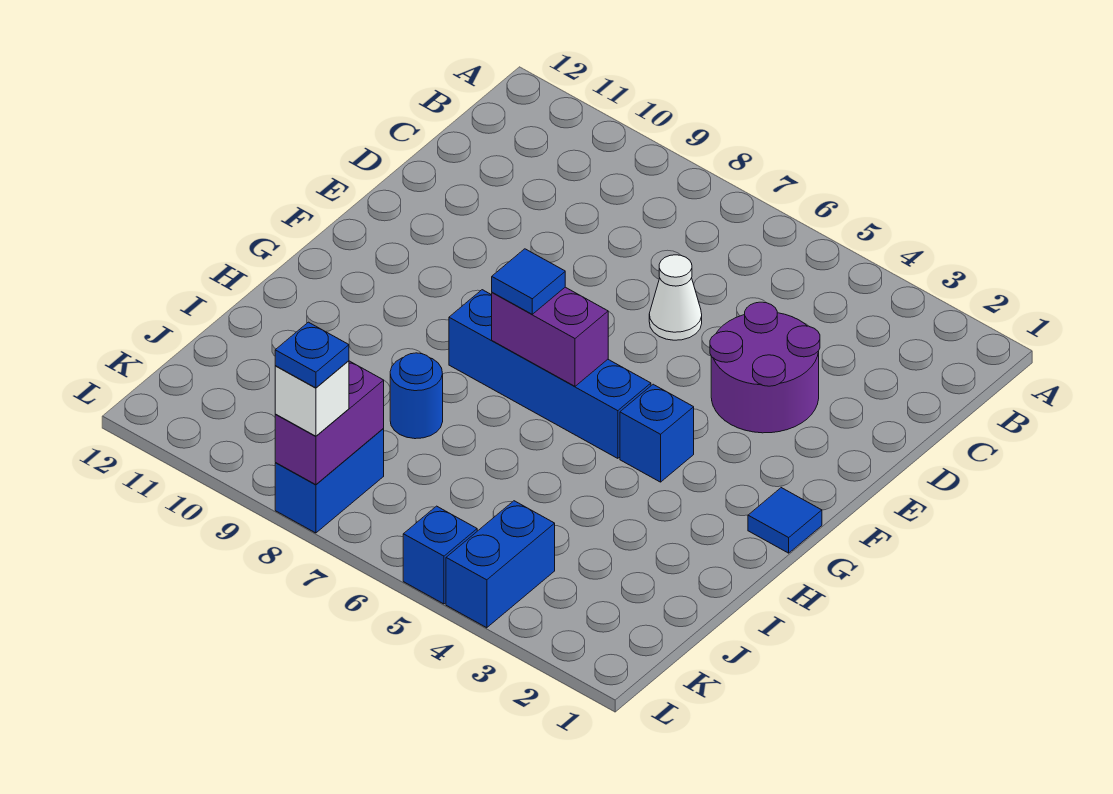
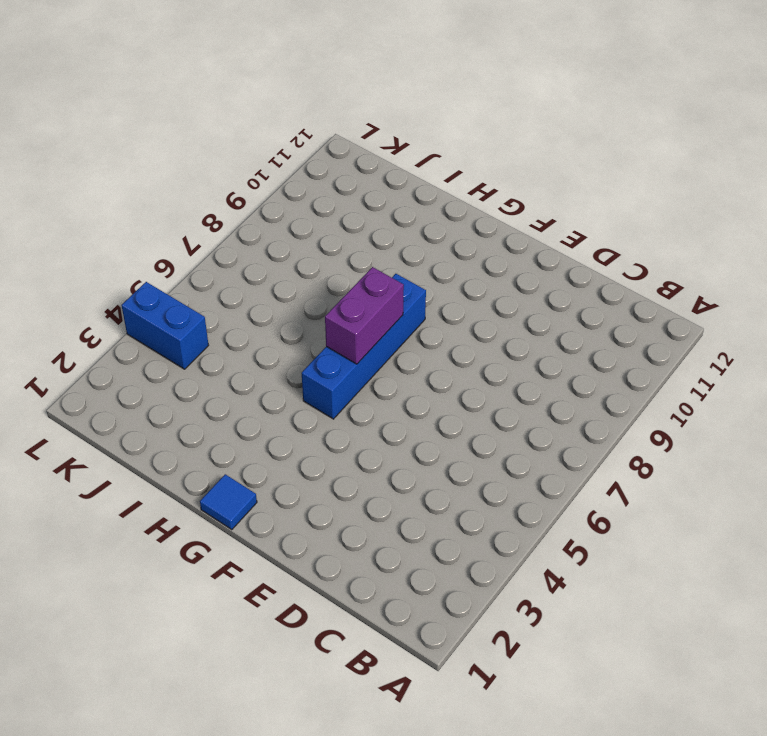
none -> purple round brick D3:E4 level 1
none -> white cone D6 level 1
none -> blue brick G4 level 1

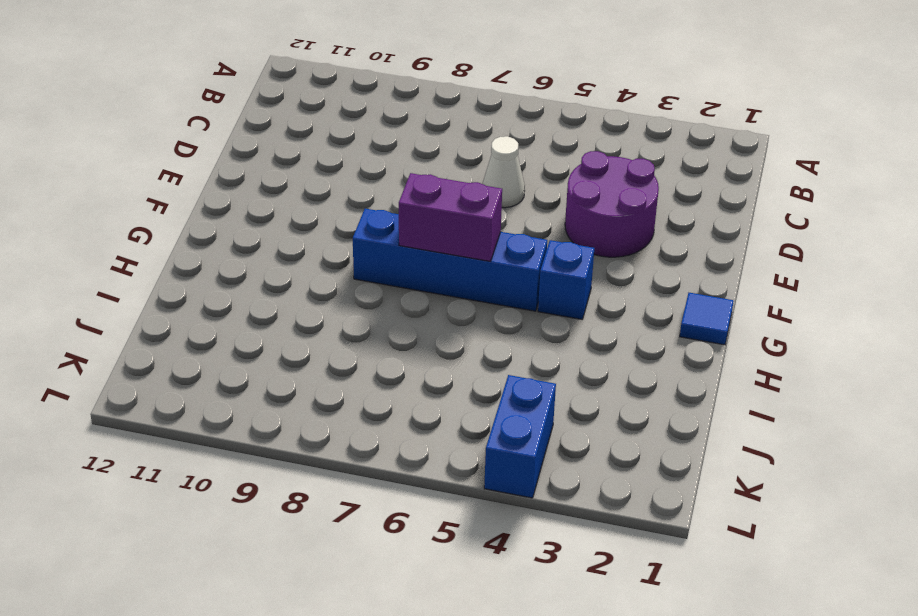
none -> blue round brick I8 level 1
none -> blue brick K8:L8 level 1
none -> blue brick L5 level 1

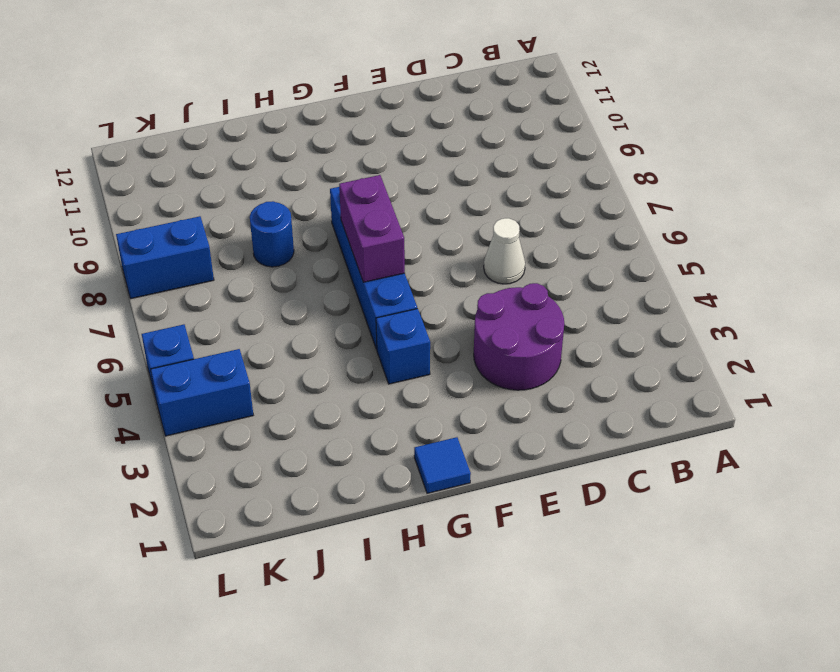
none -> purple brick K8:L8 level 2
none -> blue tile G7 level 3
none -> white brick L8 level 3

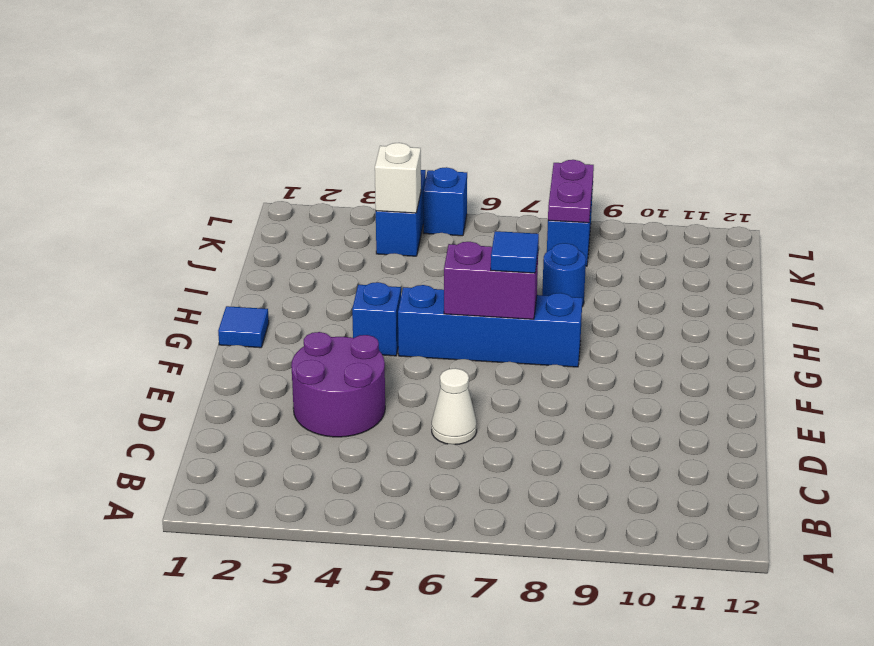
white brick K4 level 2 -> white brick L8 level 3
purple plate K8:L8 level 2 -> purple brick K8:L8 level 2
none -> blue plate L8 level 4

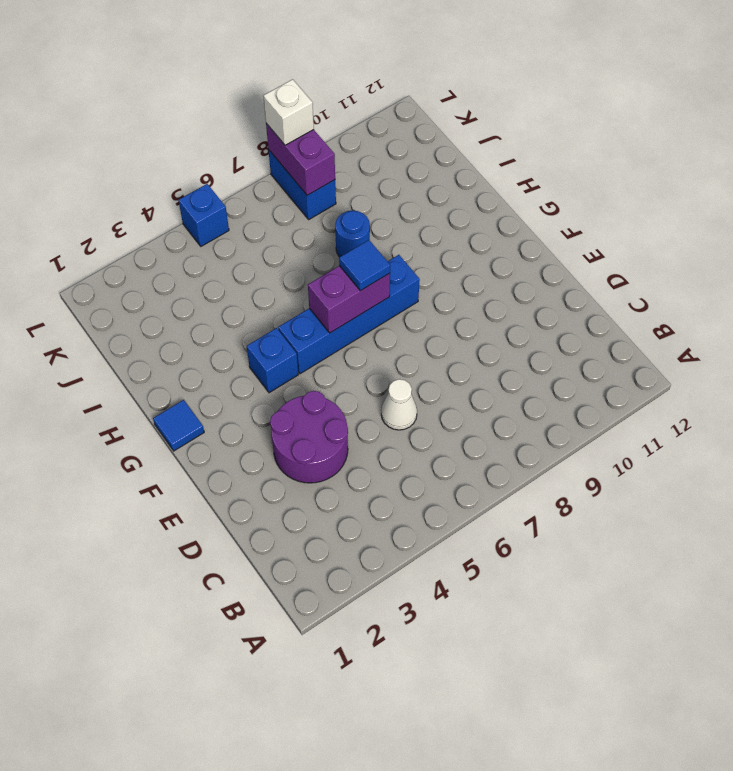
none -> blue brick K4:L4 level 1
none -> blue plate L8 level 4

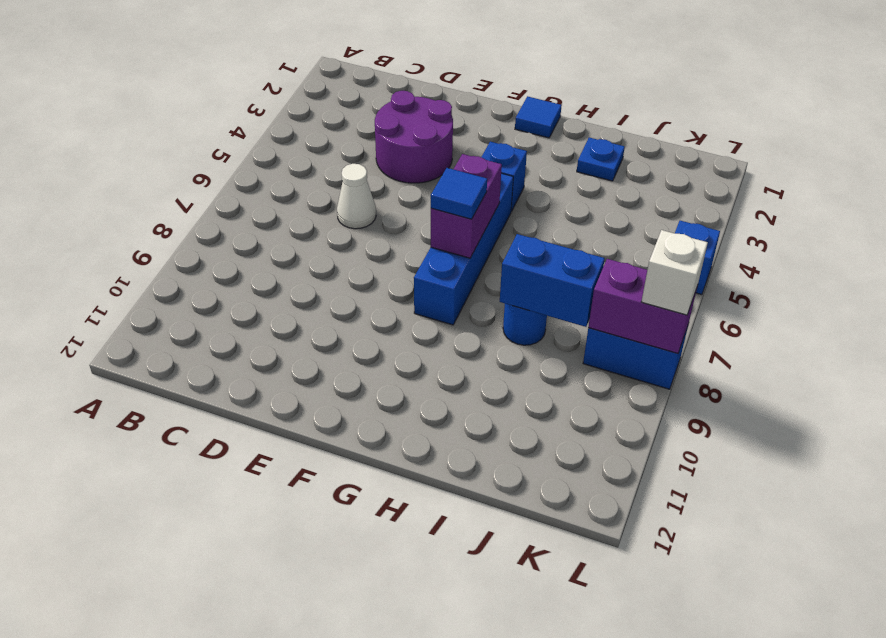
blue plate I2 level 1 -> blue plate L8 level 4
blue brick I8:J8 level 2 -> blue brick K4:L4 level 1

